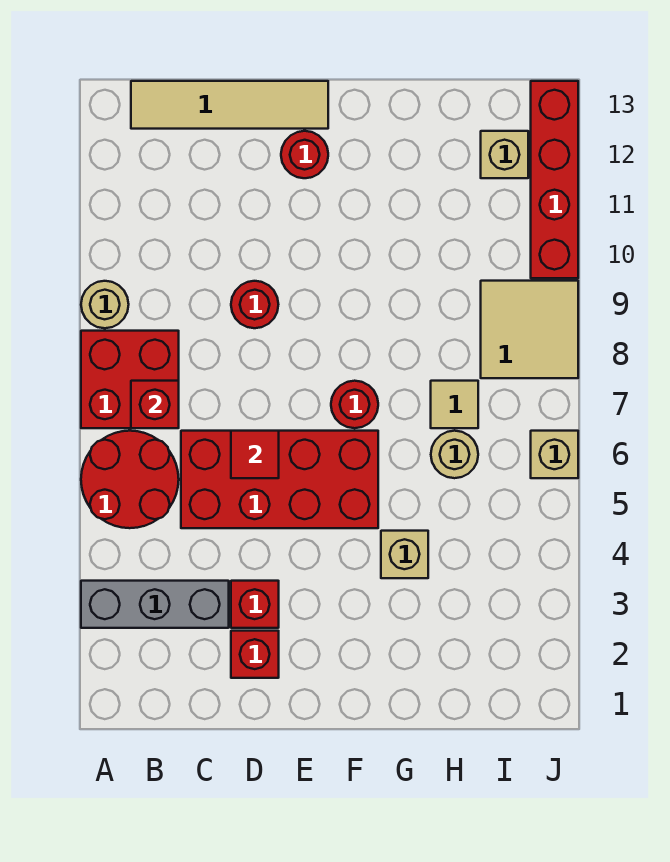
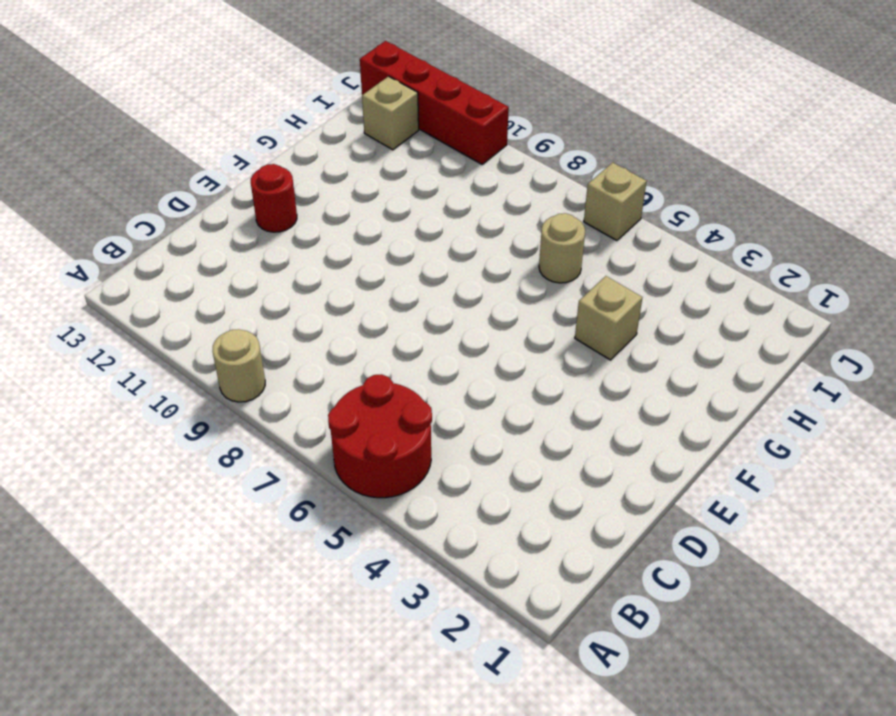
none -> grey brick A3:C3 level 1
none -> red brick A7:B8 level 1
none -> tan tile B13:E13 level 1

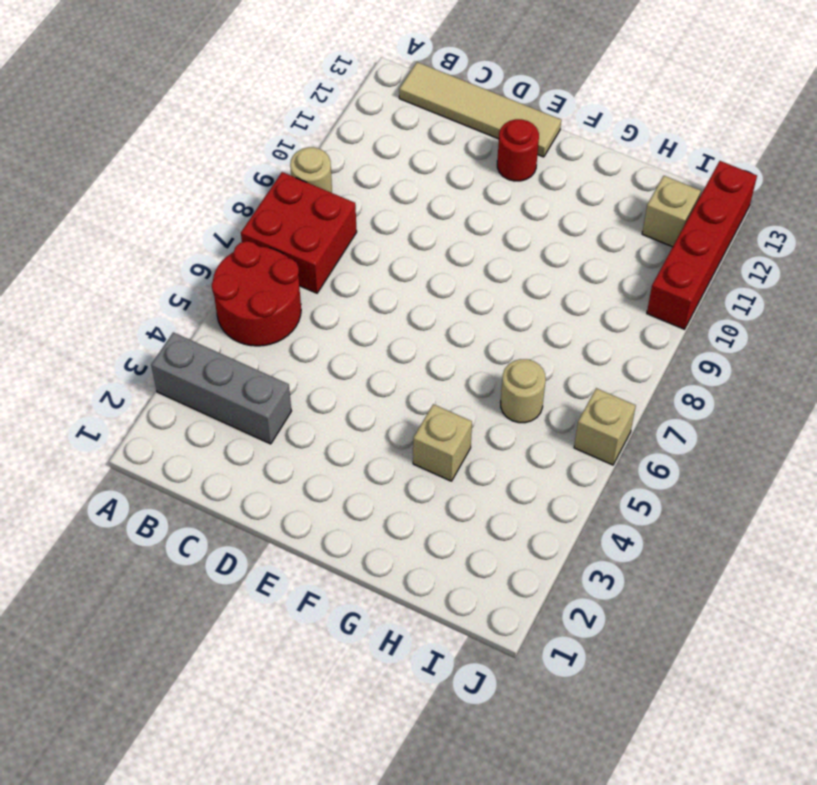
none -> red brick C5:F6 level 1
none -> red brick D2 level 1
none -> red brick D3 level 1

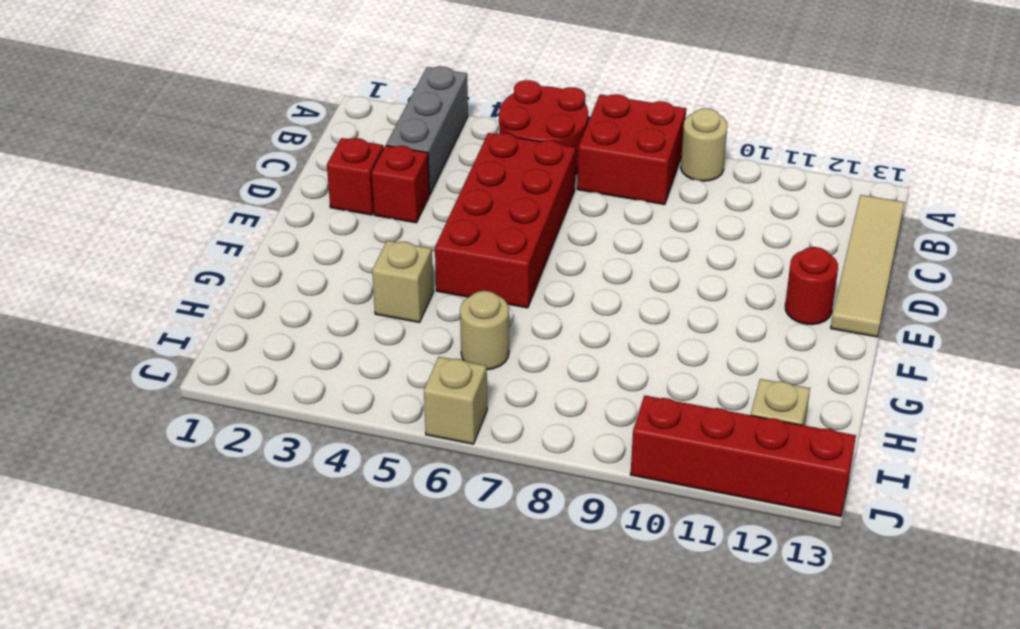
none -> red round brick D9 level 1
none -> red round brick F7 level 1
none -> tan tile H7 level 1

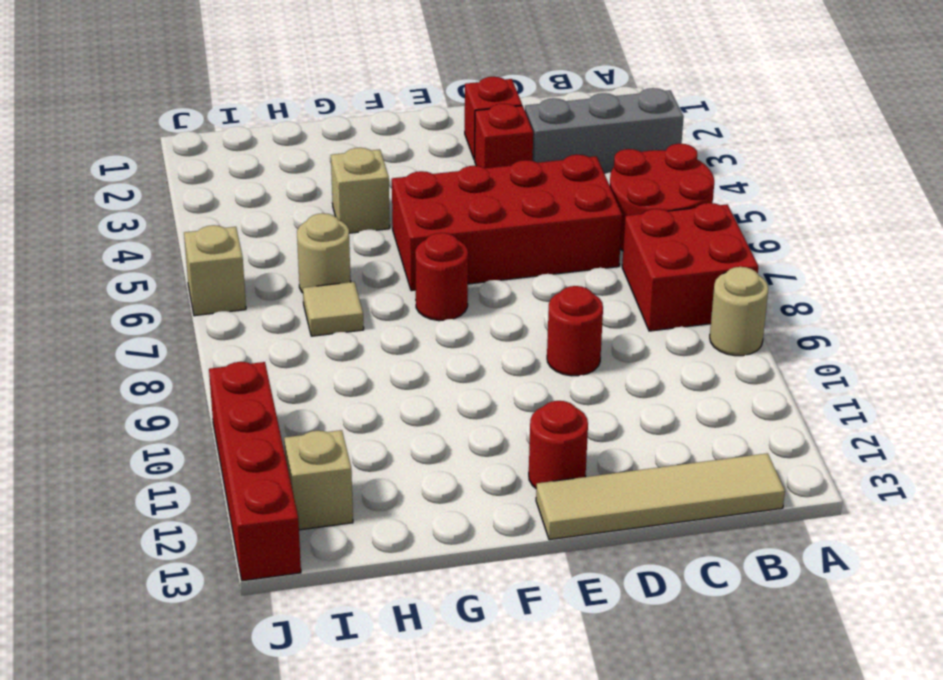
none -> tan tile I8:J9 level 1
none -> red brick B7 level 2
none -> red tile D6 level 2

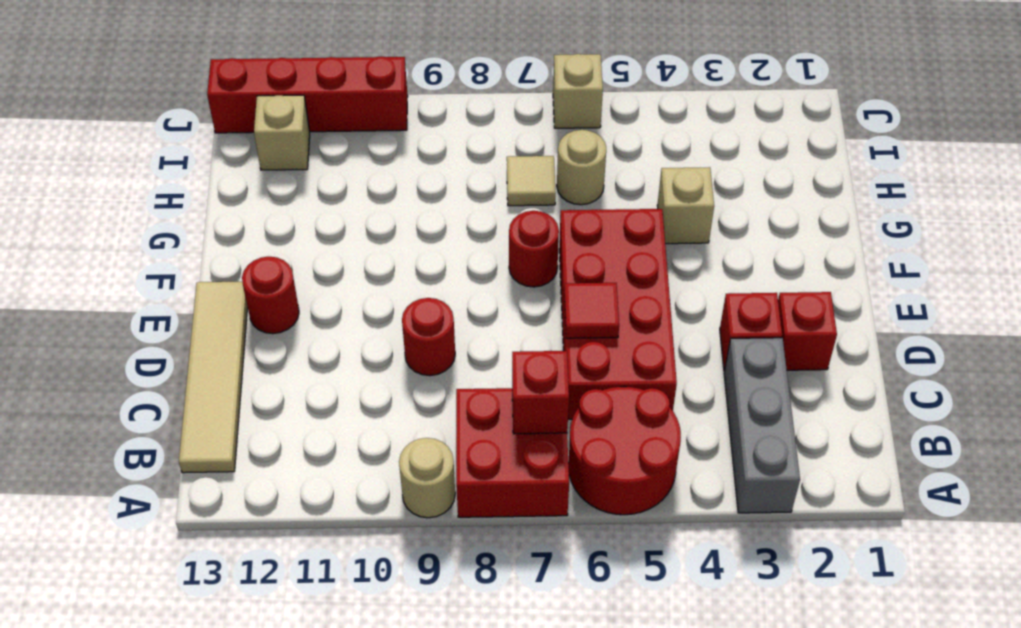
none -> tan tile I8:J9 level 1

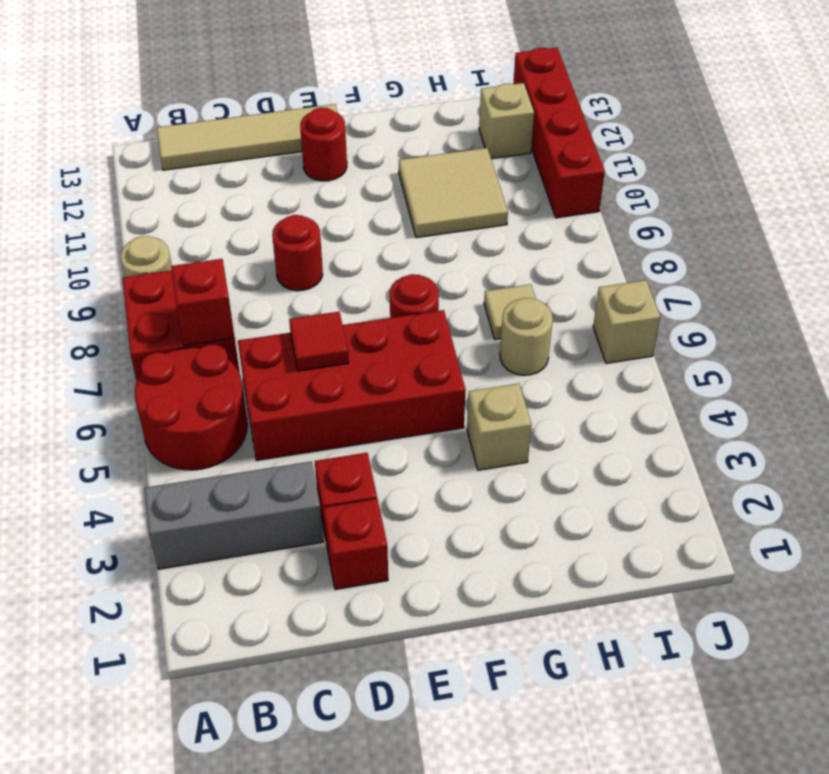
tan tile G10:H11 level 1 -> tan tile I8:J9 level 1

